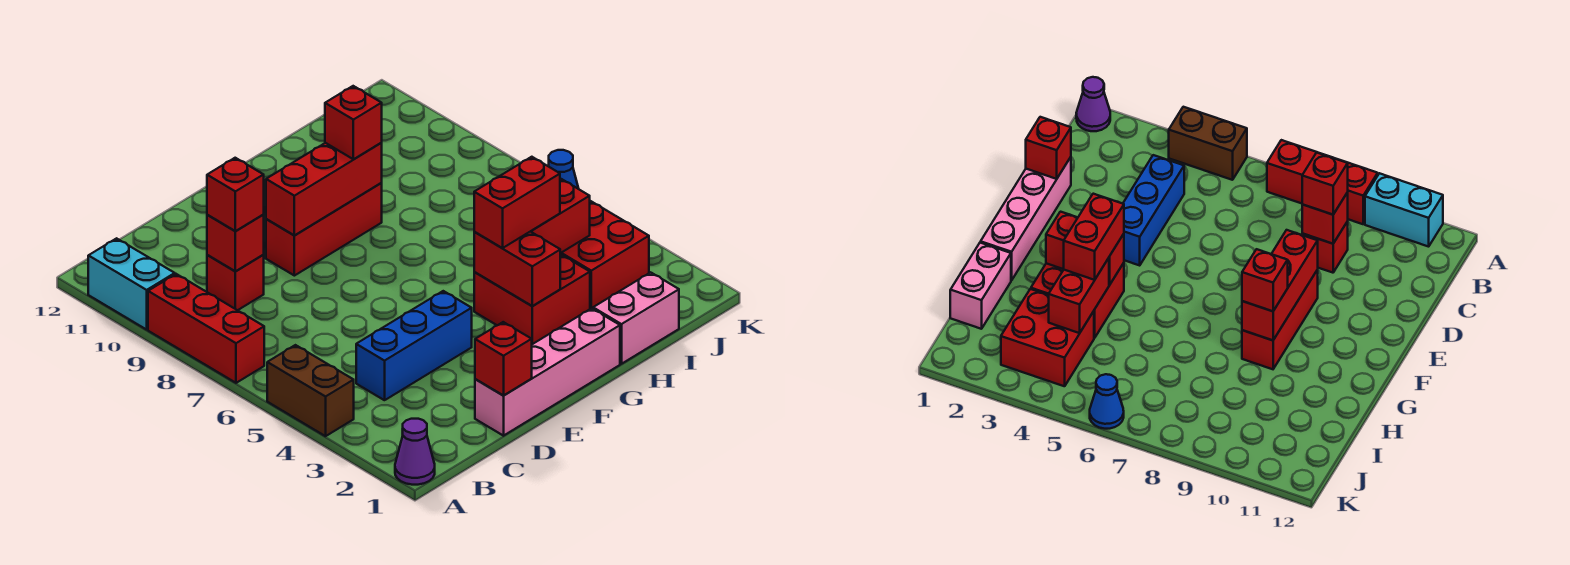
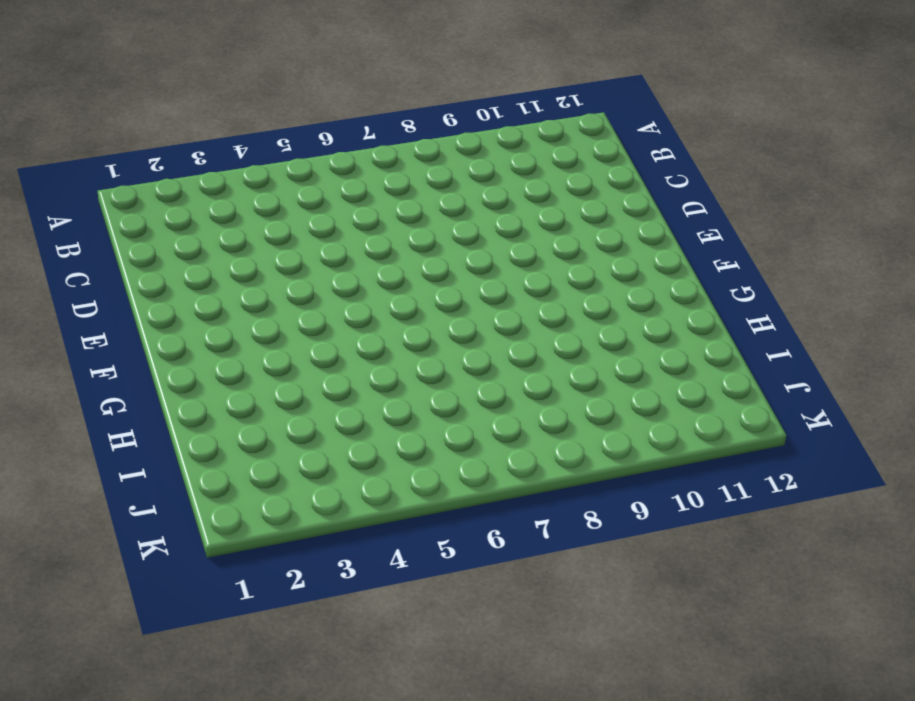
none -> purple cone A1 level 1
none -> brown brick A4:A5 level 1
none -> red brick A7:A9 level 1

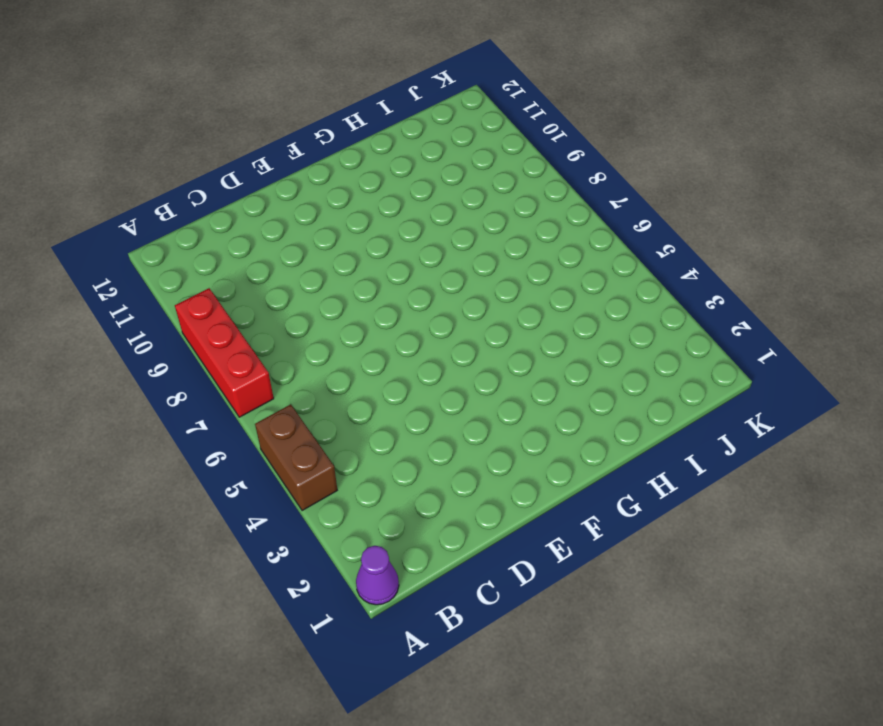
none -> cyan brick A10:A11 level 1
none -> blue brick C4:E4 level 1
none -> red brick C9 level 1

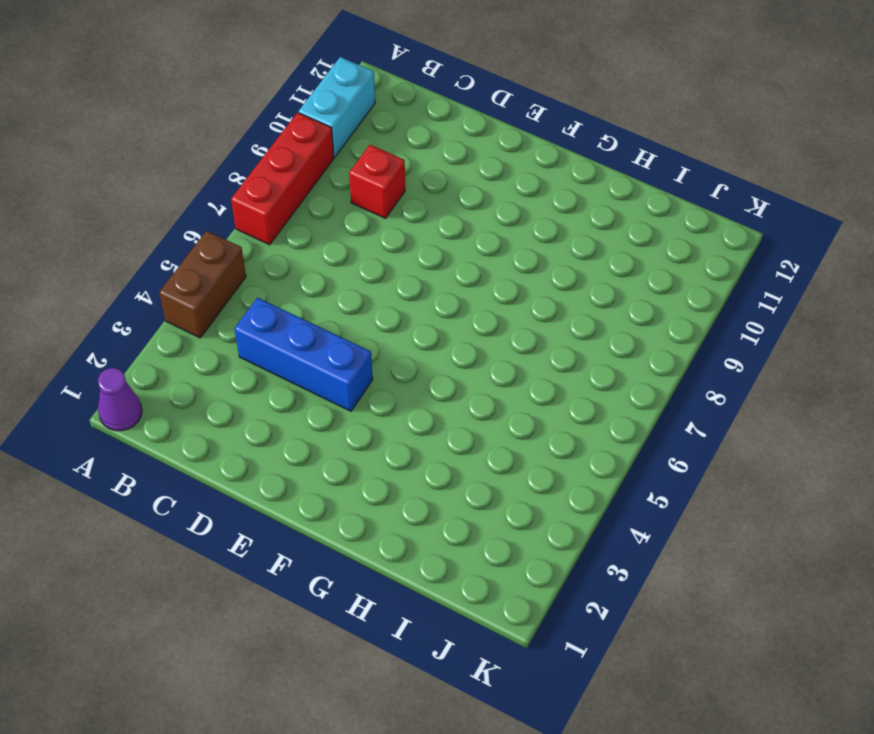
none -> pink brick D1:G1 level 1
none -> red brick E9:G9 level 1
none -> red brick G3:H4 level 1

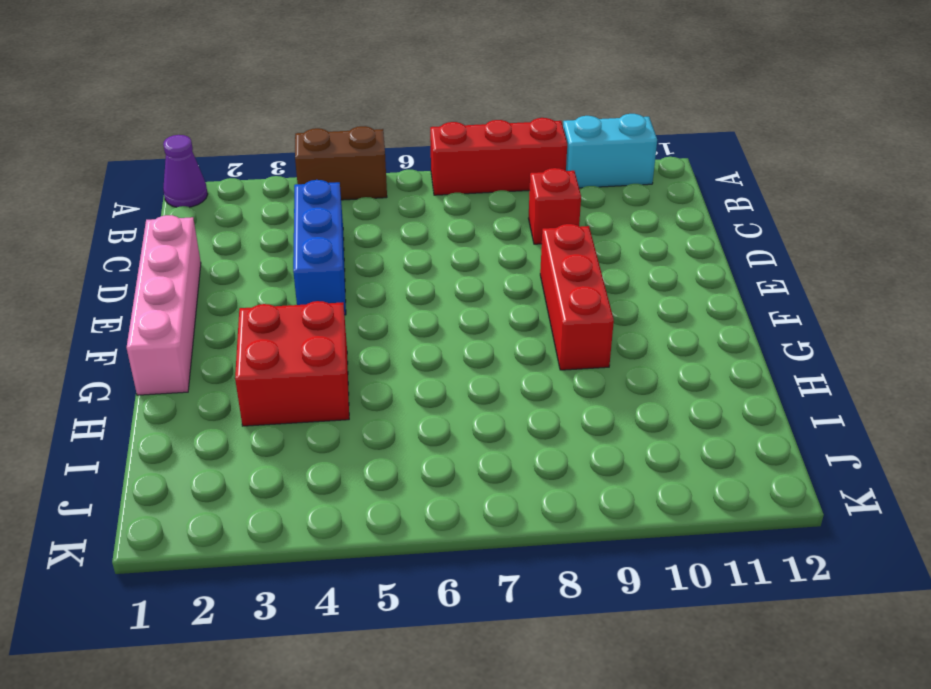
none -> pink brick H1:I1 level 1
none -> red brick I3:J4 level 1
none -> blue cone K6 level 1

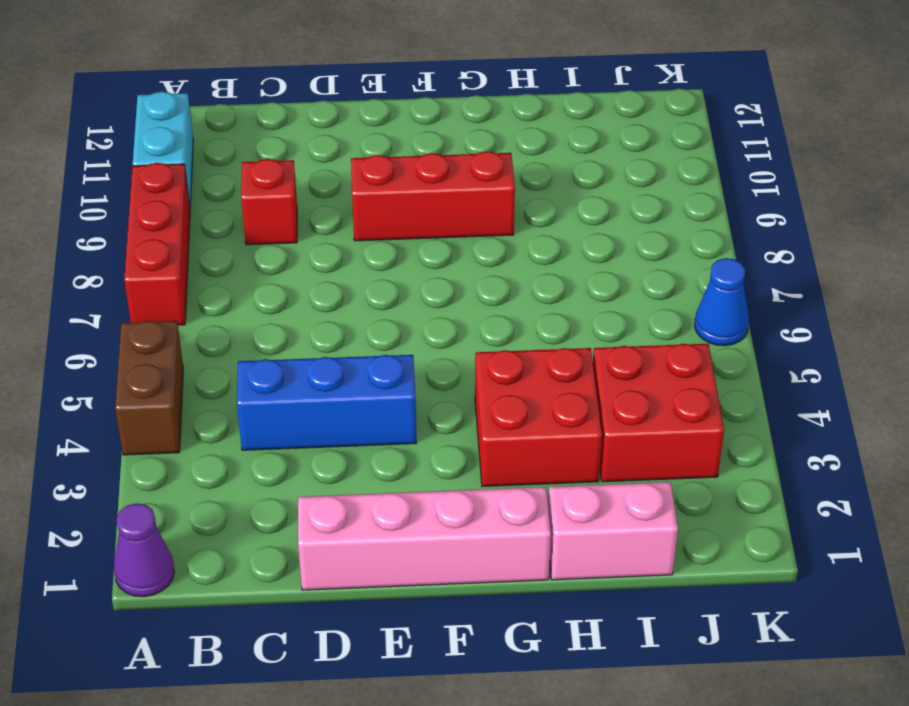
none -> red brick C9 level 2
none -> red brick D1 level 2
none -> red brick E9:G9 level 2

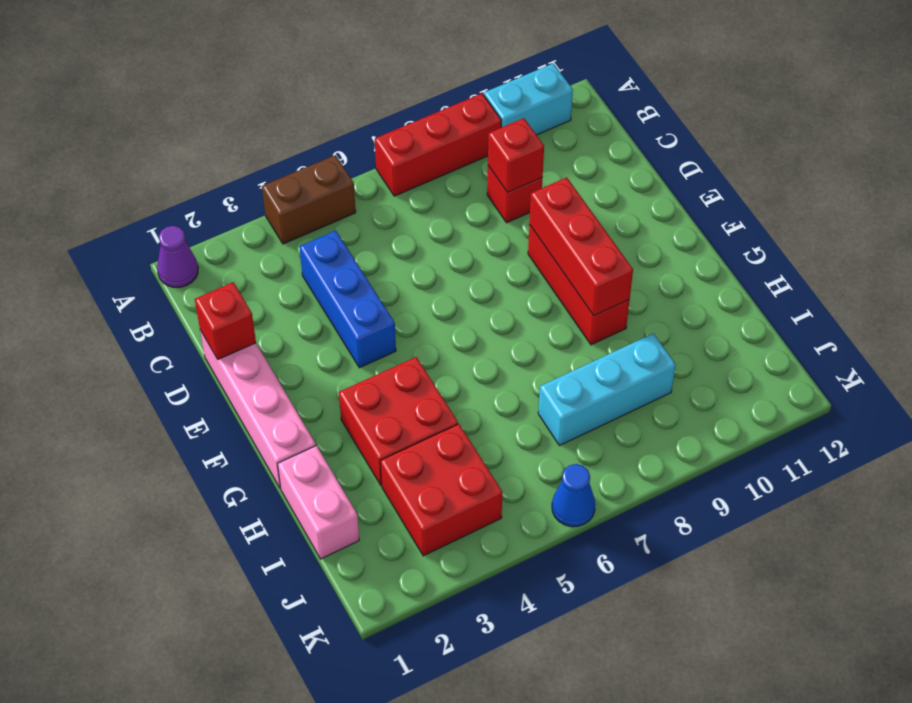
cyan brick I7:I9 level 1 -> none
none -> red brick G3:G4 level 2
none -> red brick H4:I4 level 2
none -> red brick C9 level 3

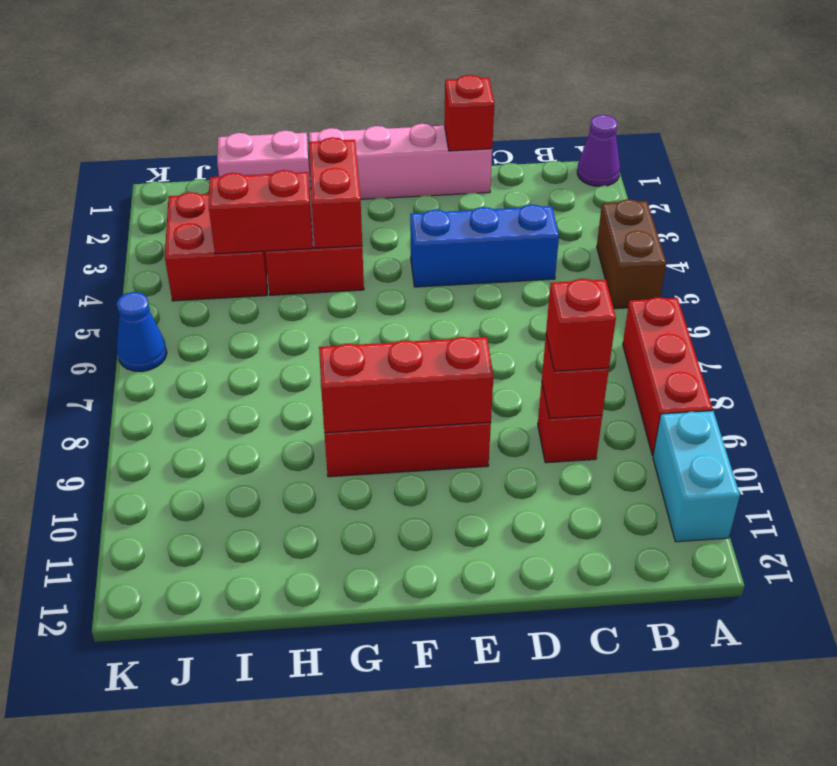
none -> red brick G4:H4 level 3
none -> red brick G9 level 3

